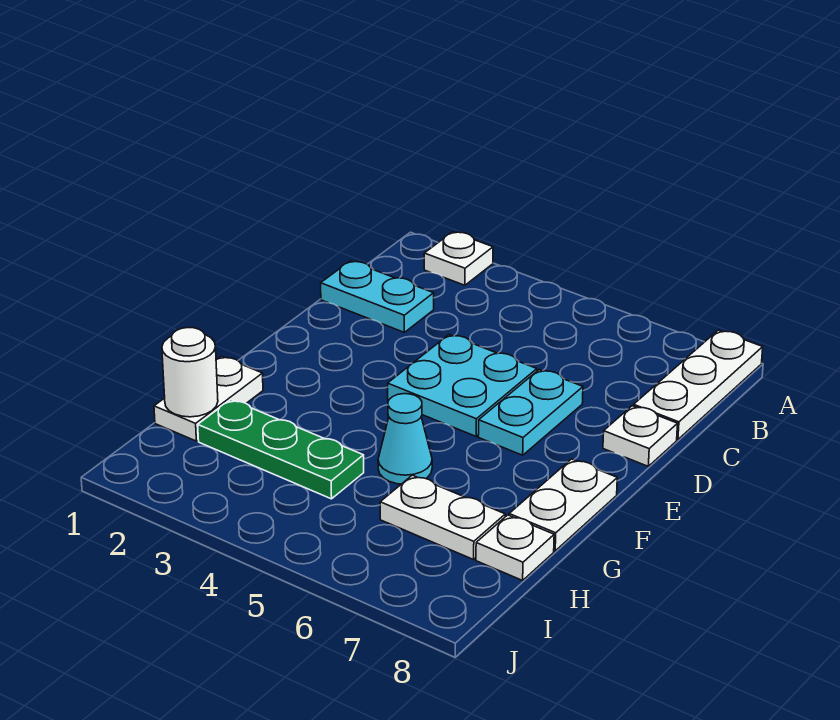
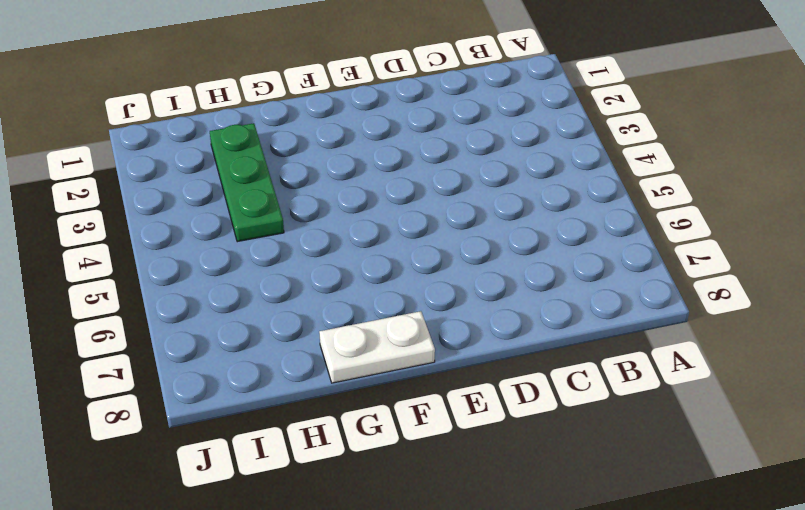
none -> white plate A2 level 1
none -> white plate A8:C8 level 1
none -> cyan plate C1:C2 level 1

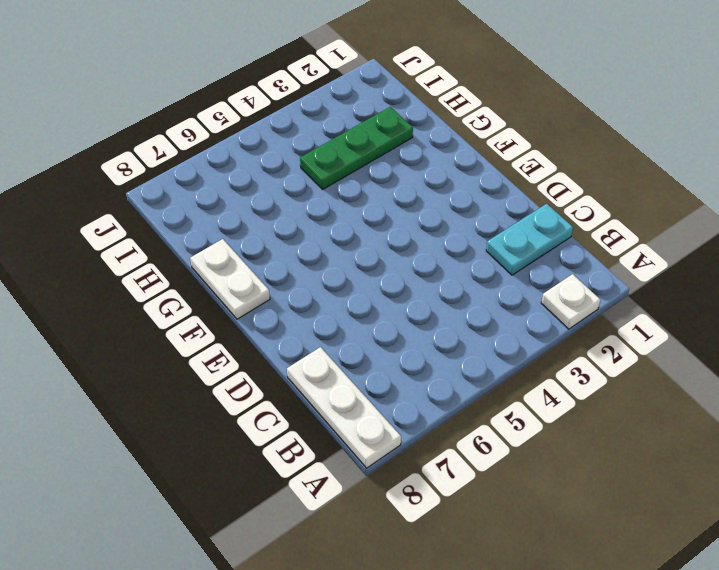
none -> cyan plate D4:E5 level 1
none -> cyan plate D6:E6 level 1
none -> white plate D8 level 1

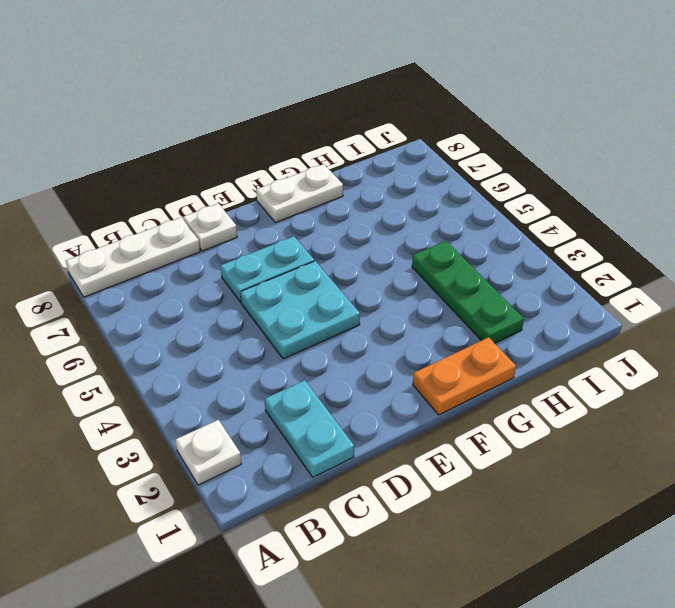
orange plate F1:G1 level 1 -> white plate G1:H1 level 1
none -> cyan cone G5 level 1
none -> white plate H6:H7 level 1
none -> white plate H8 level 1

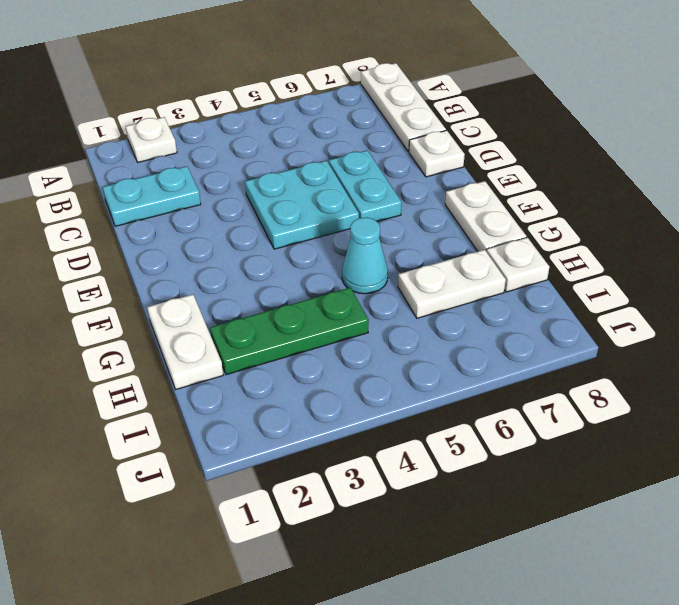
none -> white round brick H1 level 2

